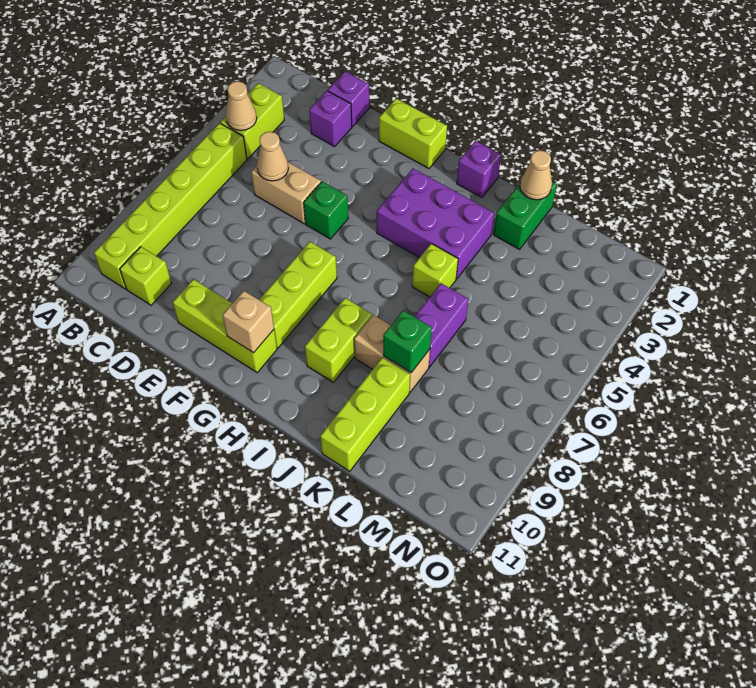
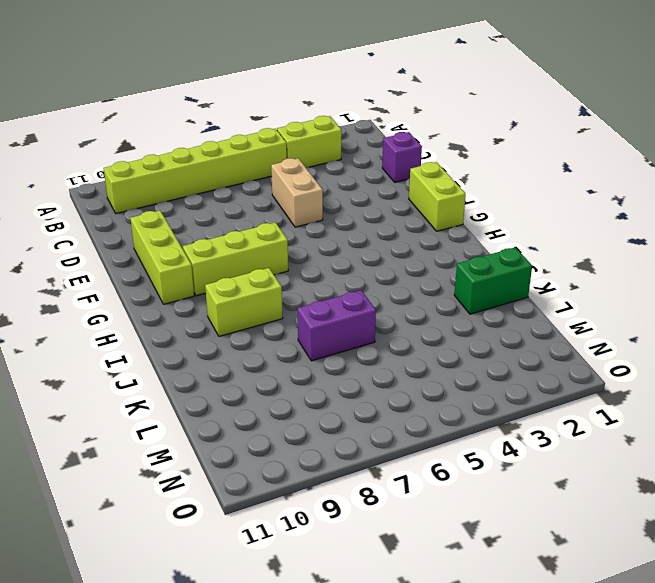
none -> lime brick C10 level 1
none -> purple brick D2 level 1
none -> green brick F5 level 1

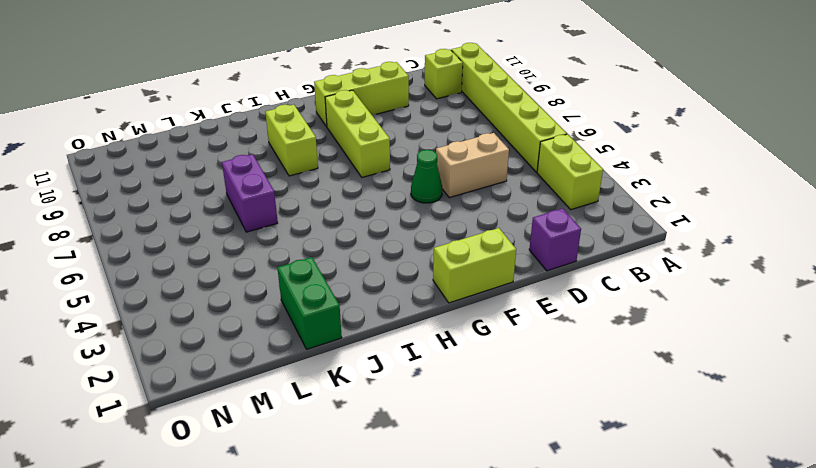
green cone F5 level 1 -> green brick F5 level 1
none -> purple brick D2 level 1
none -> purple brick H3:J4 level 1
none -> purple brick I1 level 1

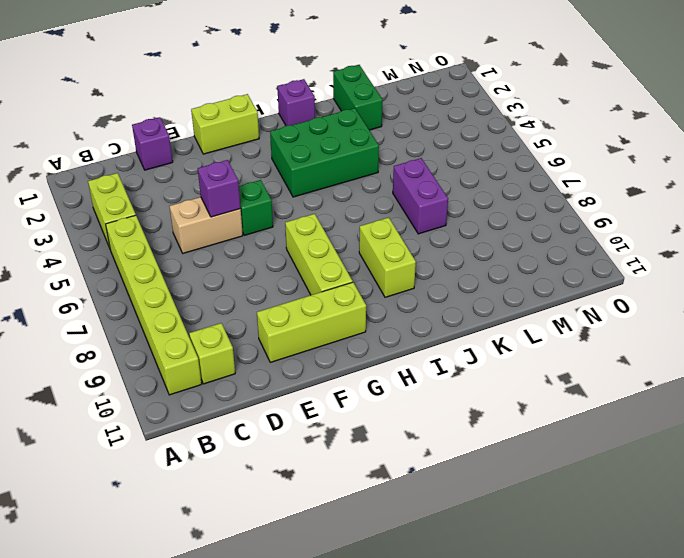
purple brick E5 level 2 -> purple brick D2 level 1
green brick H3:J4 level 1 -> purple brick H3:J4 level 1
none -> lime brick J5 level 1
none -> tan brick J8:K8 level 1
none -> lime brick K9:K11 level 1

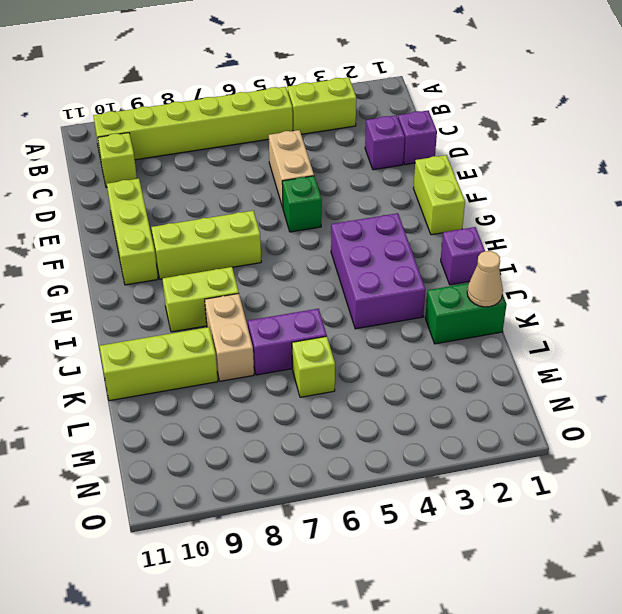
lime brick L6 level 1 -> lime brick J5 level 1
none -> tan cone B4 level 2
none -> tan cone D5 level 2
none -> tan brick G10 level 2

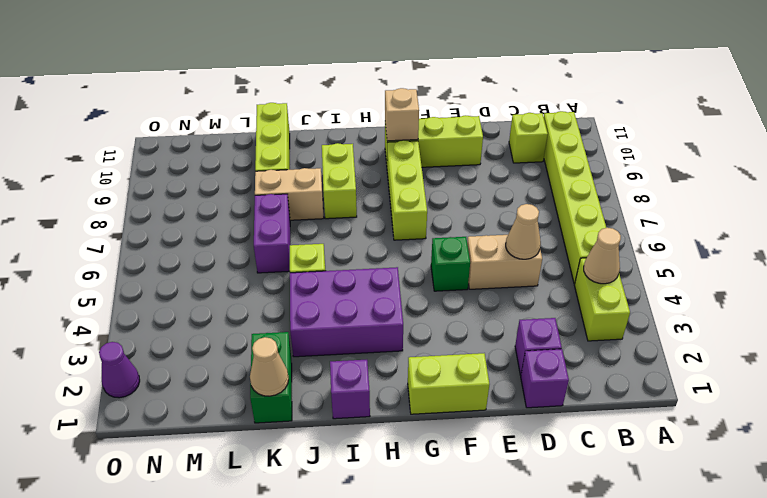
purple cone O2 level 1 -> none
none -> green brick K8 level 2

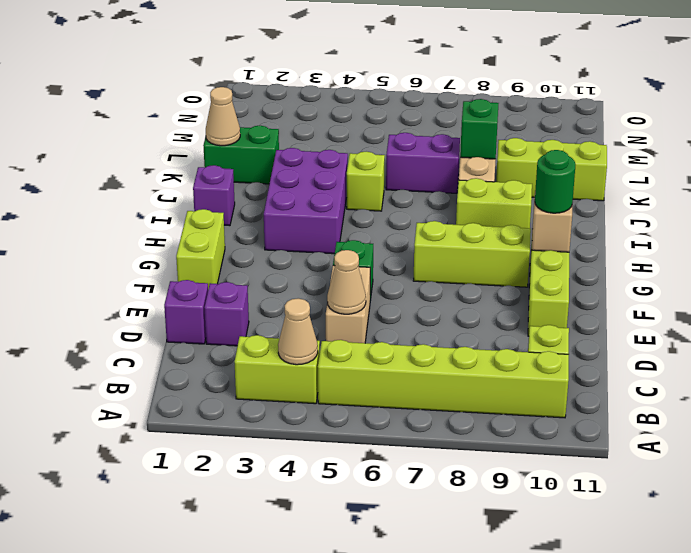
green round brick G10 level 3 -> none

